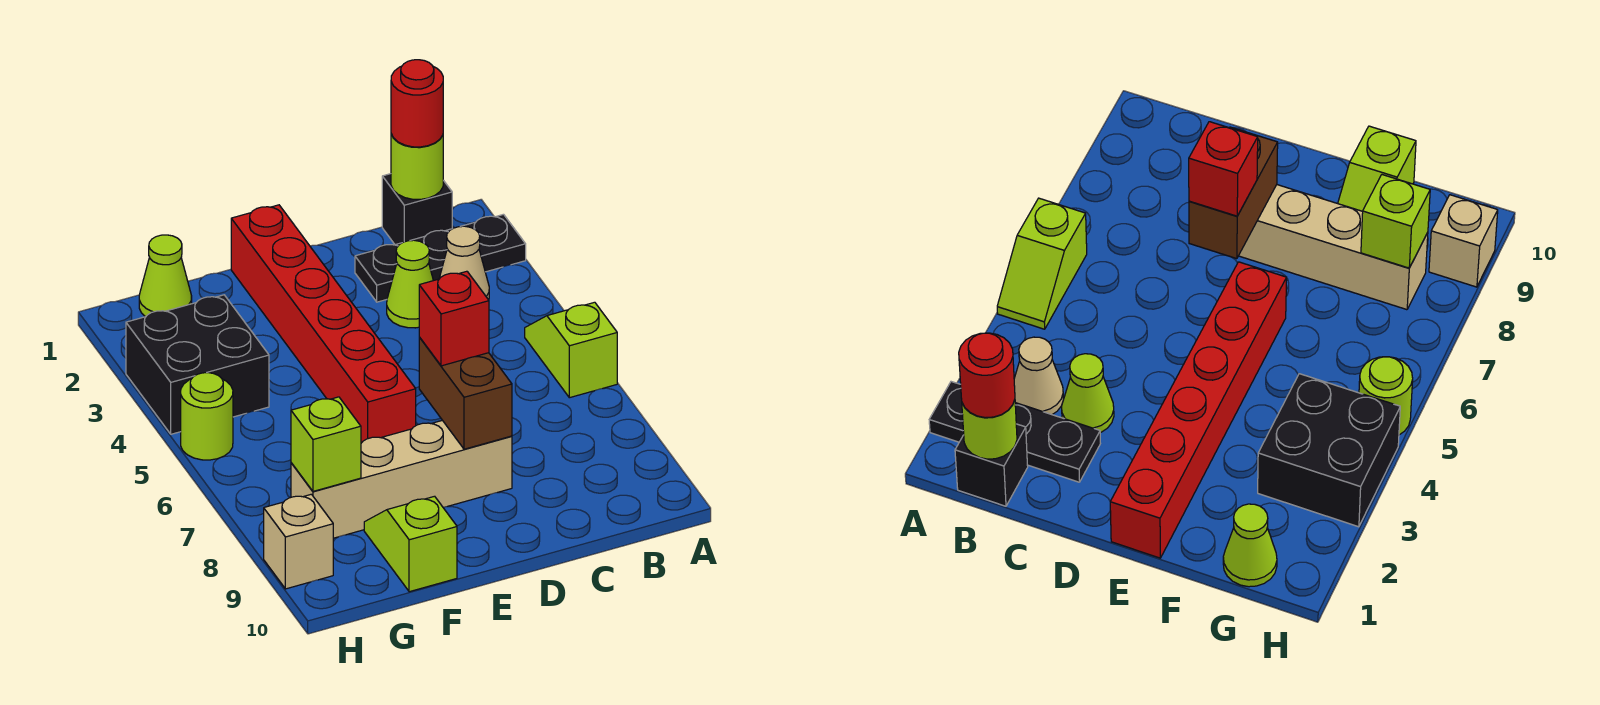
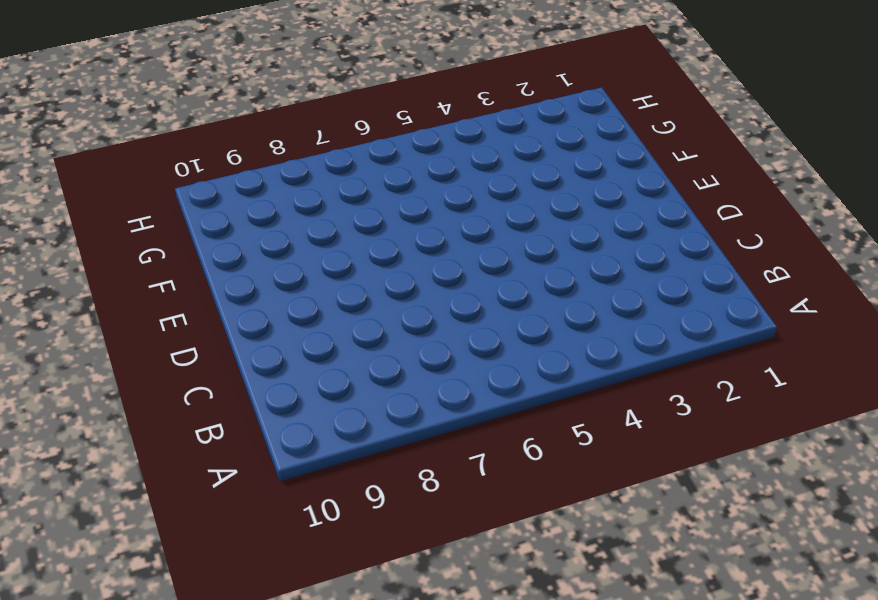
none -> black plate A2:C2 level 1
none -> lime slope A5:A6 level 1 top 6
none -> black brick B1 level 1

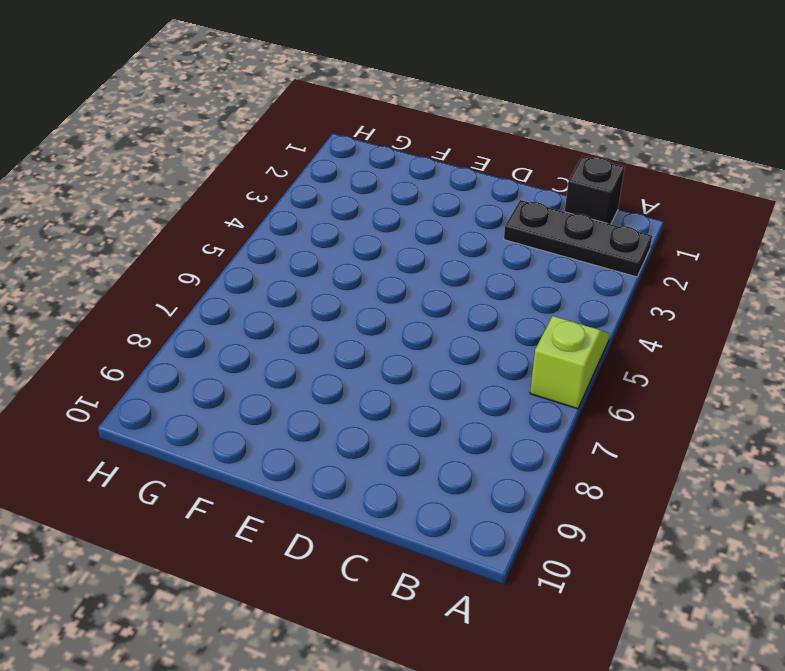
none -> tan cone B3 level 1
none -> lime cone C3 level 1
none -> tan brick D8:G8 level 1

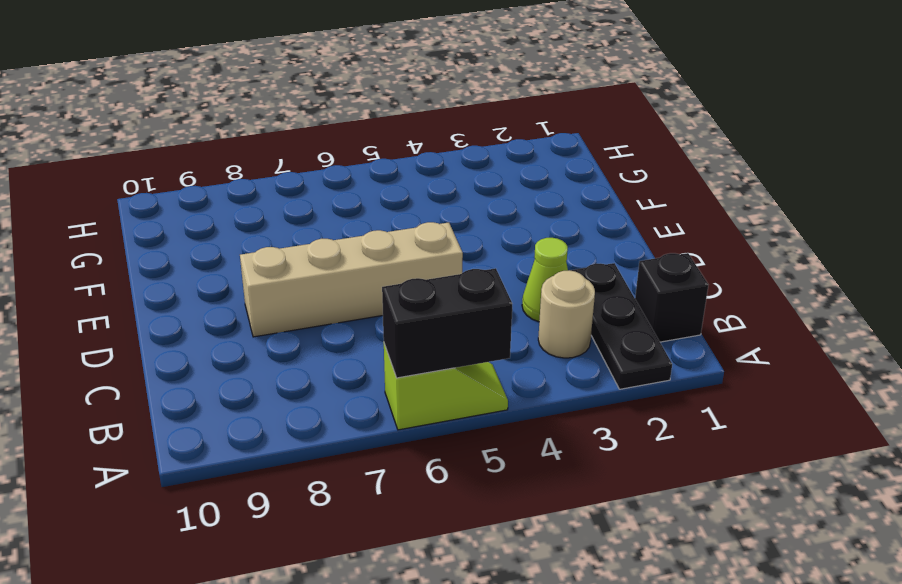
black brick A5:A6 level 2 -> none
tan round brick B3 level 1 -> tan cone B3 level 1
tan brick D5:D8 level 1 -> tan brick D8:G8 level 1
none -> red brick E1:E6 level 1
none -> lime slope F9:F10 level 1 top 10
none -> lime cone G1 level 1

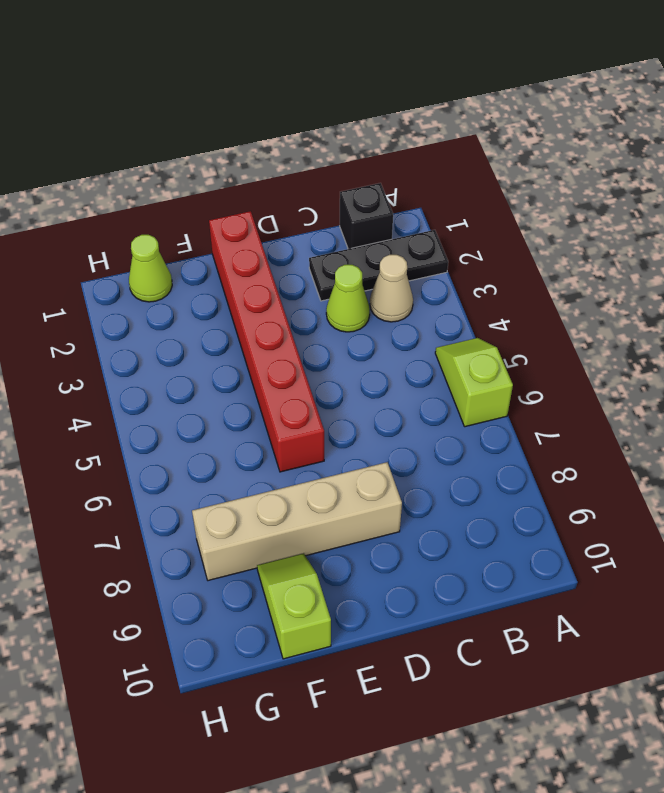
none -> black brick G3:H4 level 1
none -> lime round brick H5 level 1
none -> tan brick H9 level 1

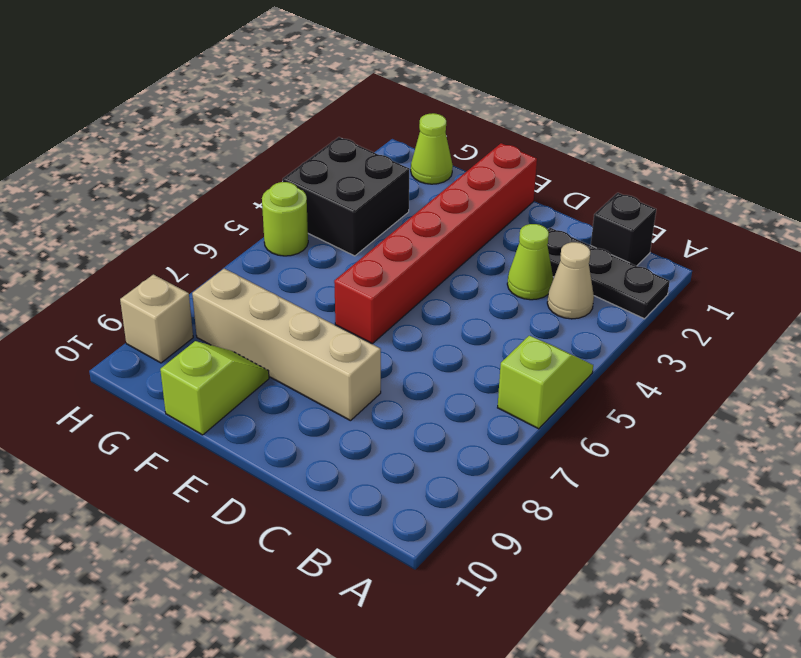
none -> lime round brick B1 level 2
none -> brown brick D7:D8 level 2
none -> lime brick G8 level 2

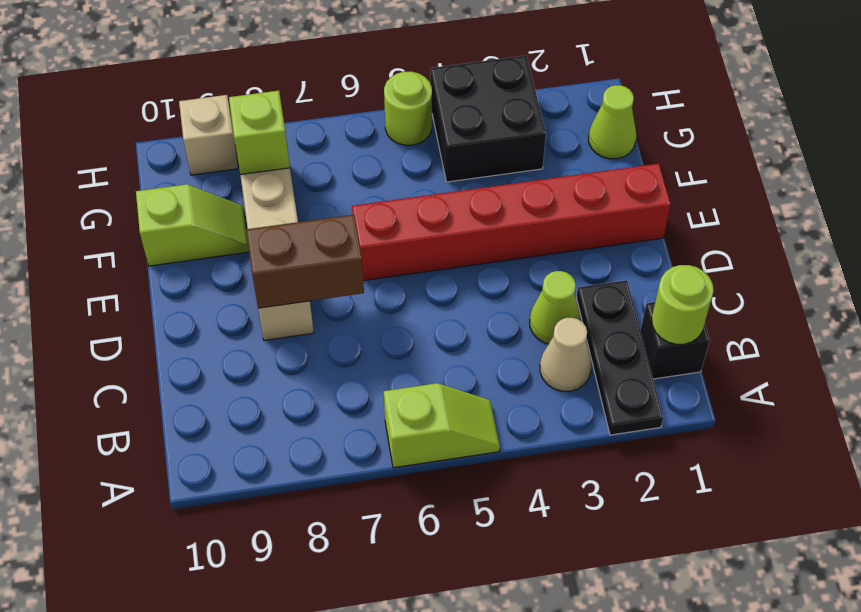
none -> red round brick B1 level 3
none -> red brick D7 level 3

